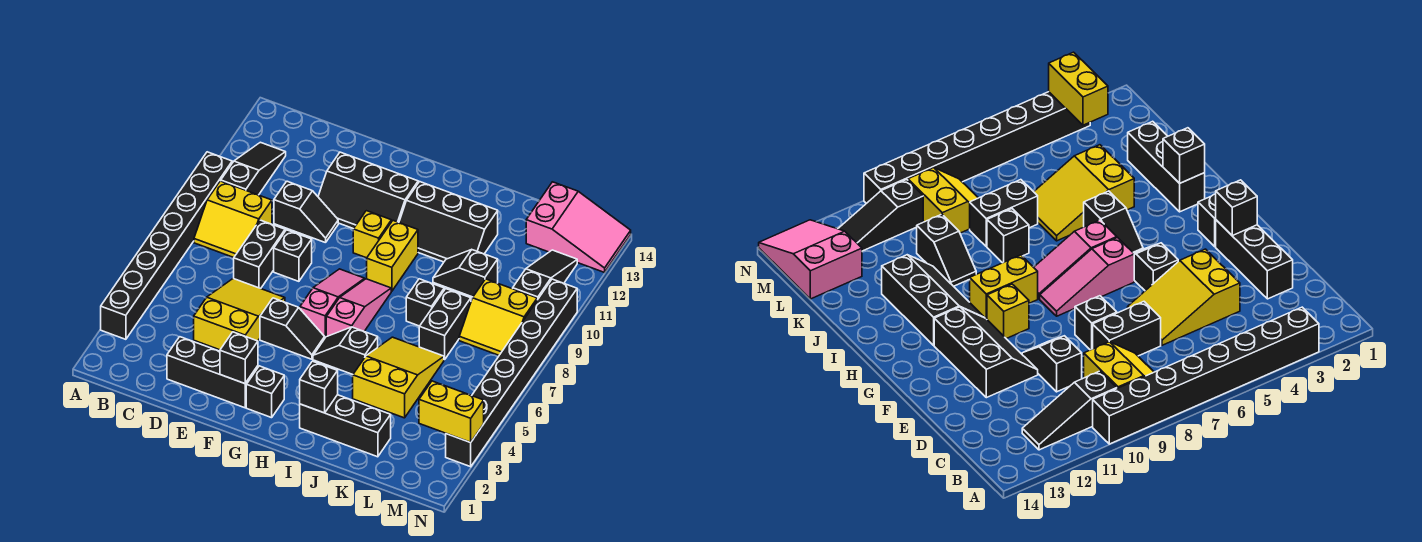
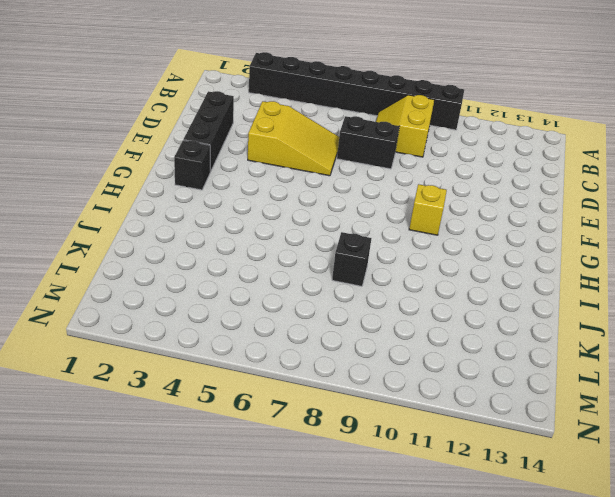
none -> black slope B10:B12 level 1 top 10
none -> black slope D10:E10 level 1 top D
none -> black brick E8 level 1

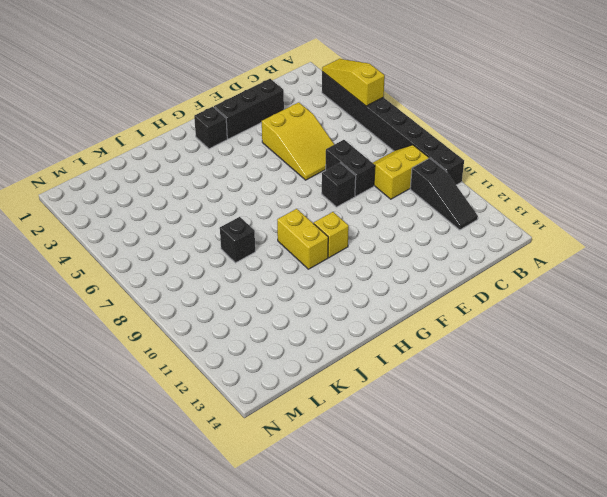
yellow slope A3:A5 level 2 top 5 -> none
none -> black slope D10:E10 level 1 top D
none -> black slope E11:G12 level 1 top 12
none -> black slope F5:G5 level 1 top F

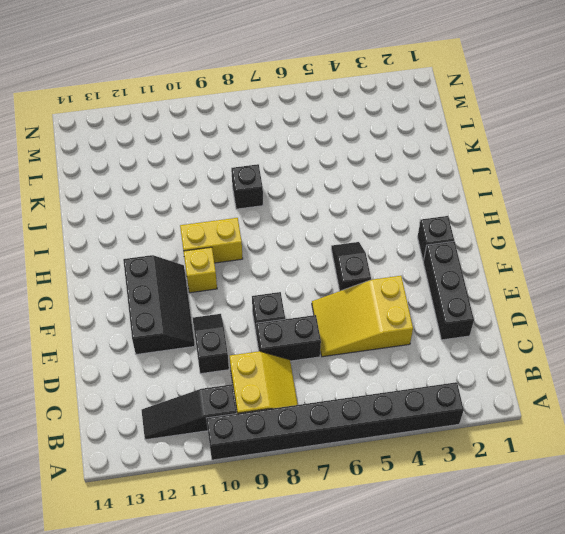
none -> pink slope G6:G8 level 1 top 6
none -> black slope H5:I5 level 1 top I
none -> pink slope H6:H8 level 1 top 6

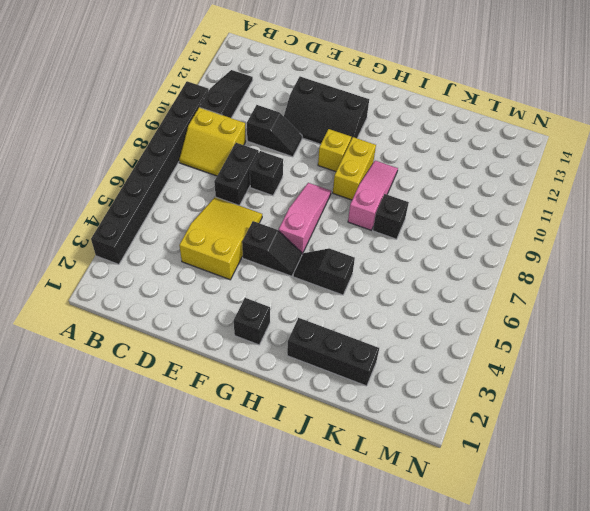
pink slope I8:I10 level 1 top 8 -> pink slope H6:H8 level 1 top 6
none -> black brick D2:F2 level 1
none -> black slope H11:J12 level 1 top 12
none -> yellow slope J4:K6 level 1 top 4

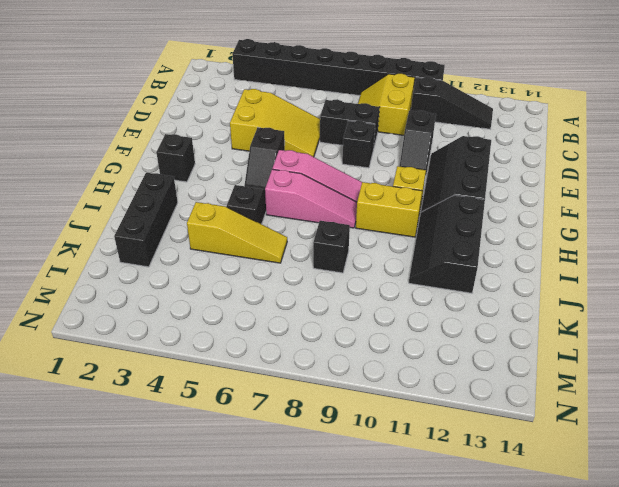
yellow slope J4:J6 level 1 top 4 -> yellow slope J4:K6 level 1 top 4
none -> black brick D2:F2 level 1
none -> black slope J10:K10 level 1 top K
none -> black brick K7:K8 level 1

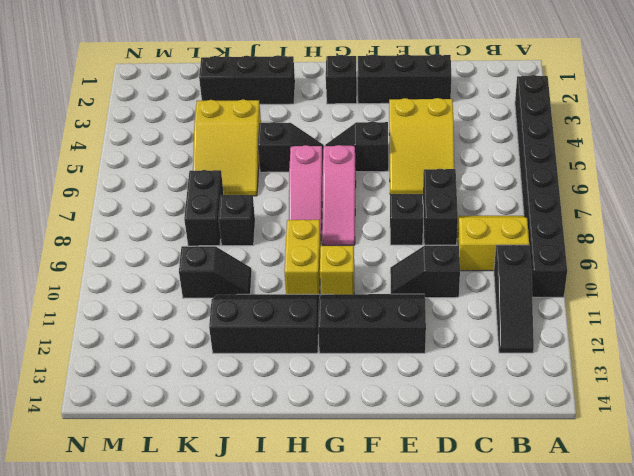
none -> yellow slope L8:M9 level 1 top 9
none -> pink slope L13:N14 level 1 top L
none -> black slope M10:M12 level 1 top 10

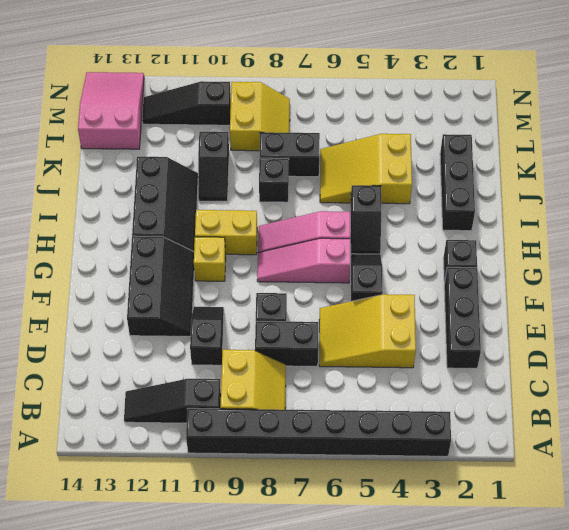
none -> black brick N3:N10 level 1
none -> black brick F2 level 2
none -> black brick I2 level 2

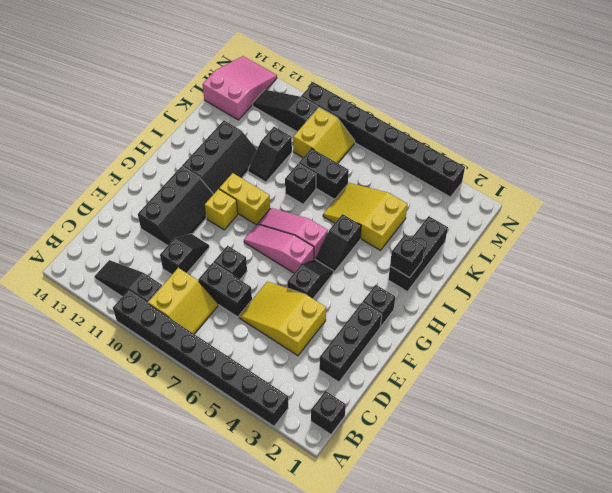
black brick B1 level 1 -> black brick F2 level 2
none -> yellow brick M3:N3 level 2

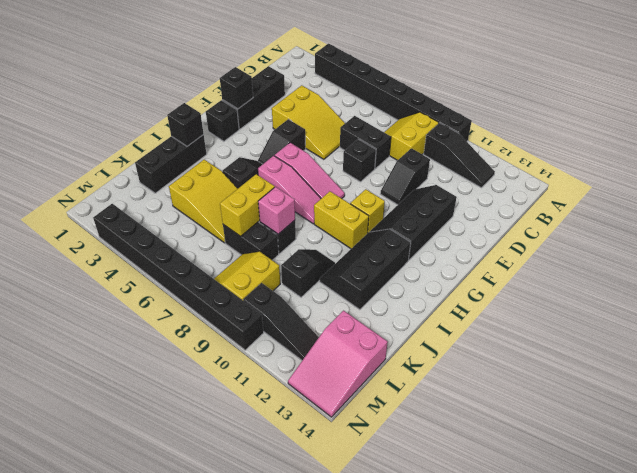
yellow brick J7:K7 level 2 -> yellow brick M3:N3 level 2
pink brick J8 level 2 -> none

